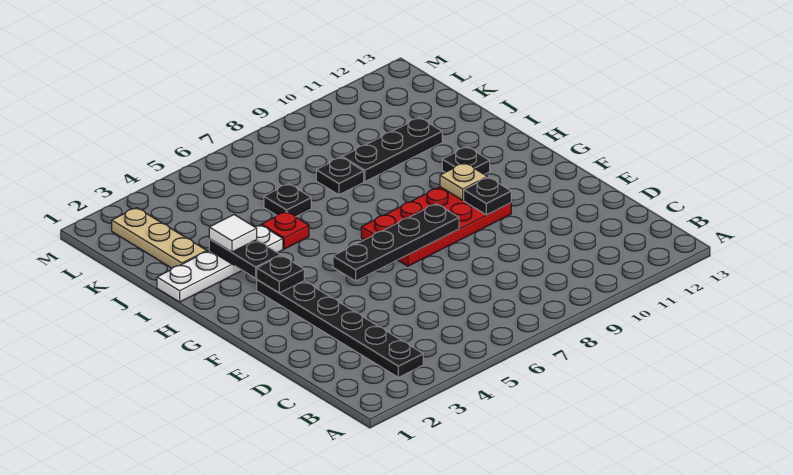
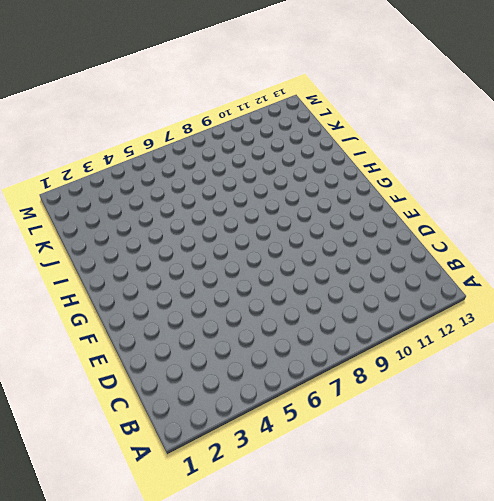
none -> black plate B3:G3 level 1
none -> red plate F7:G10 level 1
none -> black plate H11 level 1

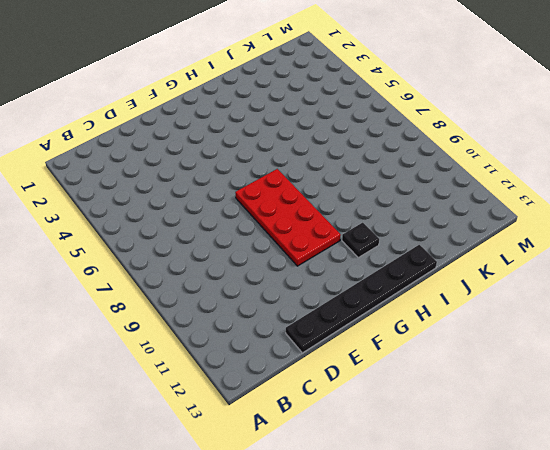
black plate D13:I13 level 1 -> black plate B3:G3 level 1
none -> white plate I1:I4 level 1
none -> red plate I5 level 1
none -> tan plate J2:L2 level 1

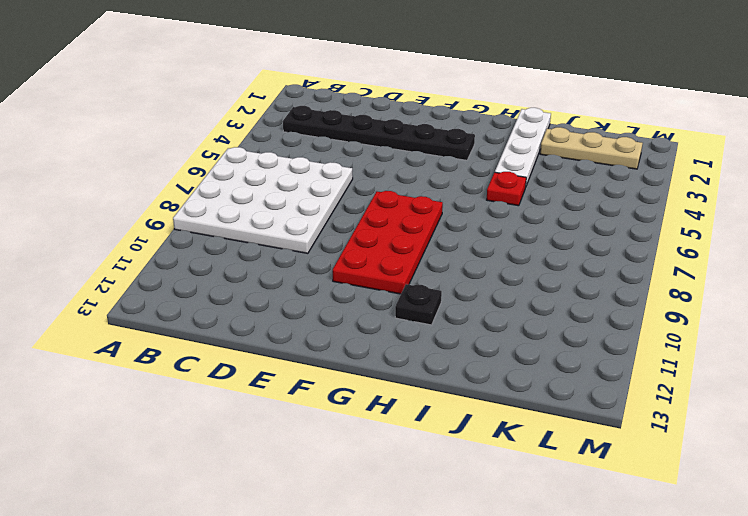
white plate A6:D9 level 1 -> none
none -> black plate J6 level 1
none -> black plate J8 level 1
none -> black plate J9:J11 level 1

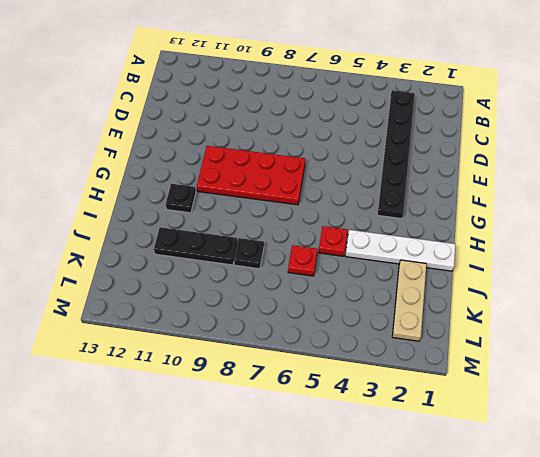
red plate J6 level 1 -> black plate J6 level 1
none -> black plate F5:F8 level 2
none -> black plate F10 level 2
none -> black plate G3 level 2

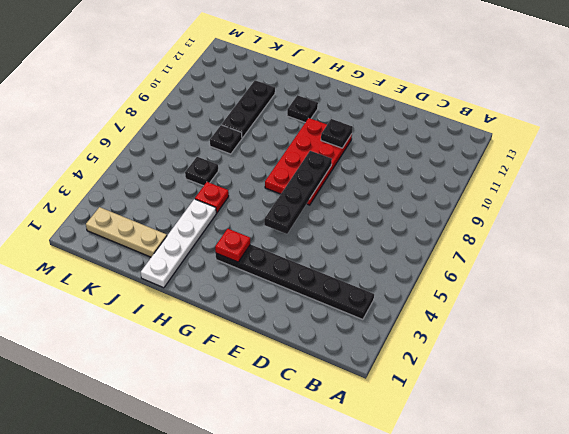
red plate G3 level 2 -> black plate G3 level 2
none -> tan plate G10 level 2
none -> black plate H3:I3 level 2
none -> white tile I3 level 3

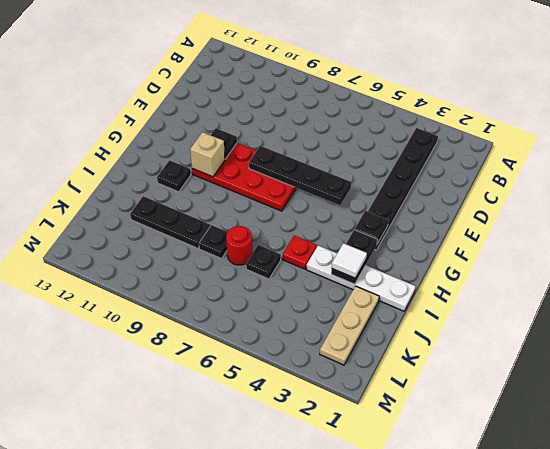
tan brick G10 level 2 -> tan plate G10 level 2
red round brick J7 level 1 -> none

